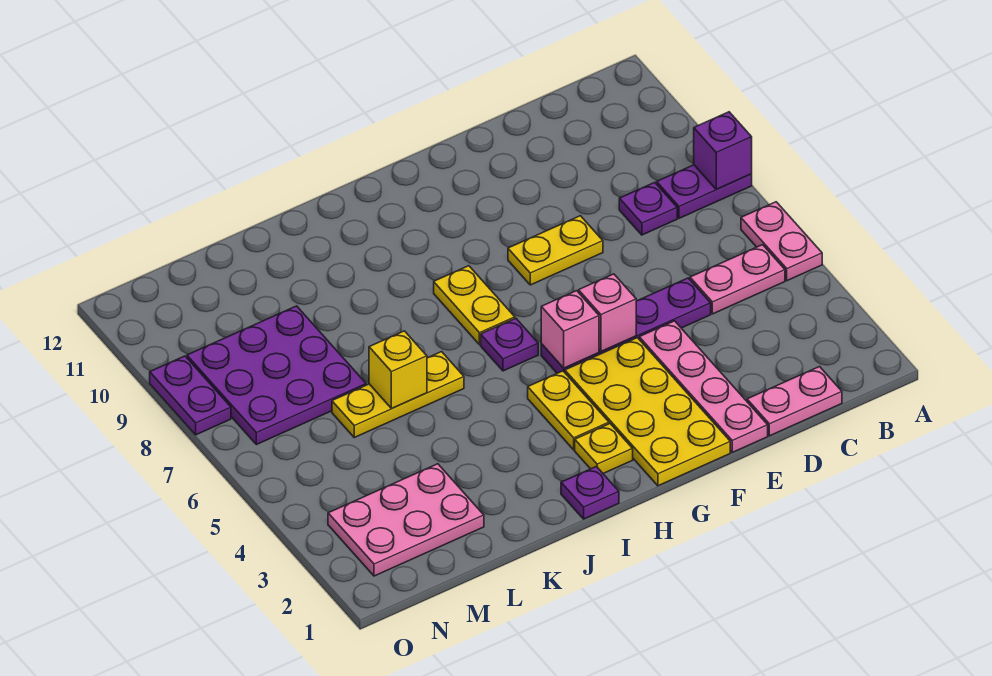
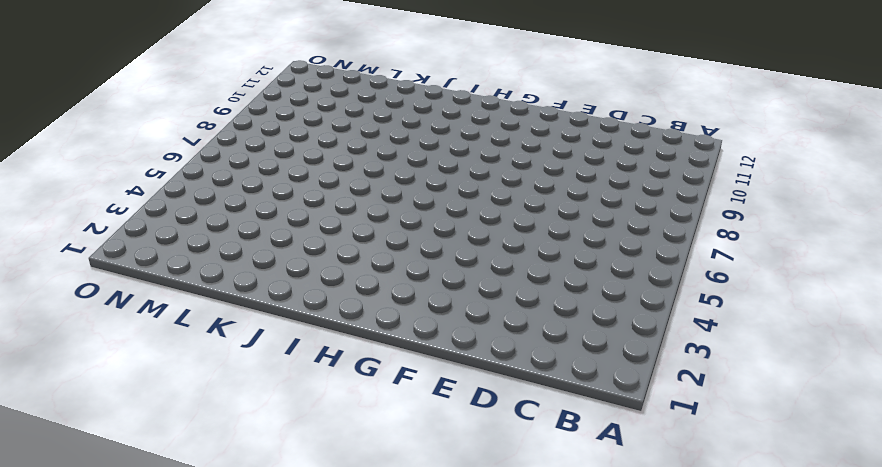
none -> pink plate A5:A6 level 1
none -> purple plate A8:B8 level 1
none -> pink plate B5:C5 level 1

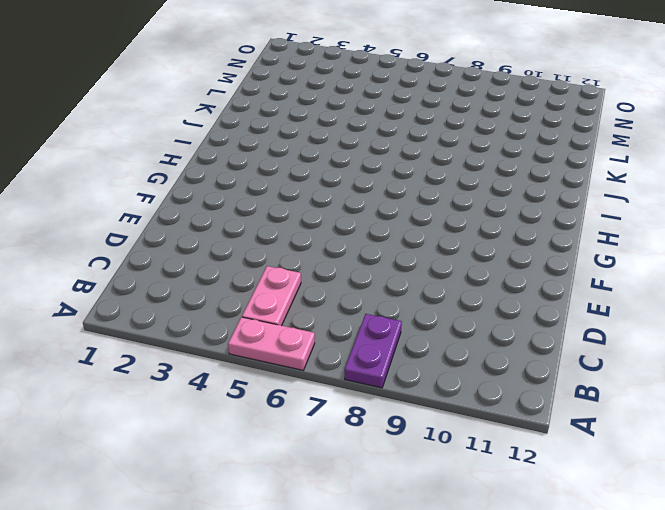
none -> pink plate C1:D1 level 1
none -> purple plate C8 level 1
none -> purple plate D5:G5 level 1

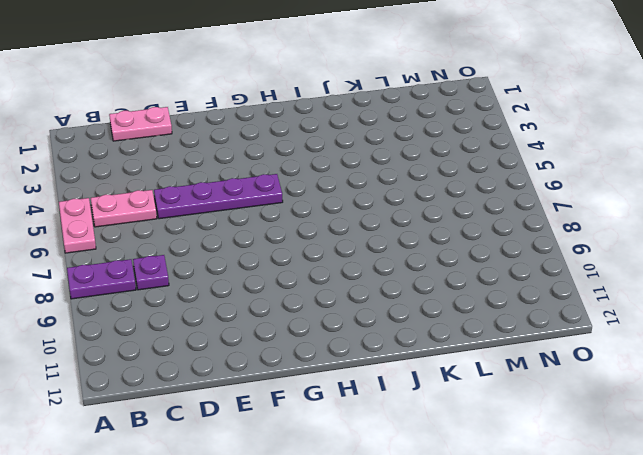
none -> pink plate E1:E4 level 1
none -> yellow plate E8:F8 level 1
none -> yellow plate F1:G4 level 1

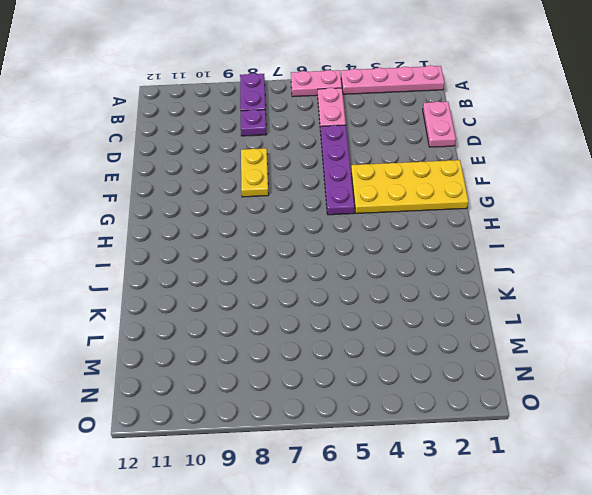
pink plate A1:A4 level 1 -> pink plate E1:E4 level 1
none -> yellow plate H2 level 1
none -> yellow plate H3:H4 level 1
none -> purple plate H6 level 1

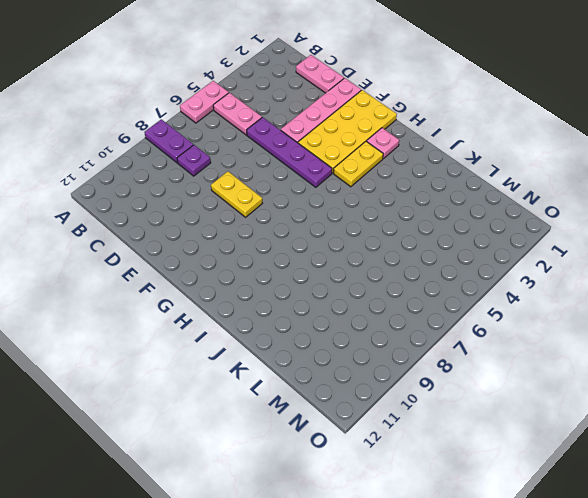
pink plate H2 level 1 -> yellow plate H2 level 1
none -> purple plate H6 level 1
none -> yellow plate H7:H8 level 1
none -> purple plate I1 level 1

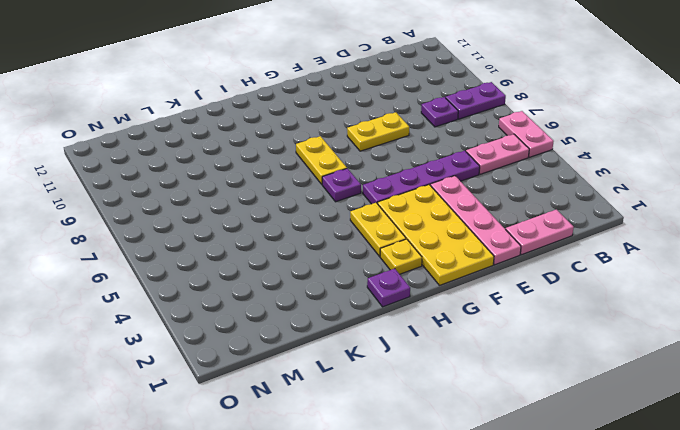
none -> yellow plate J6:L6 level 1
none -> pink plate L2:N3 level 1
none -> purple plate L7:N9 level 1

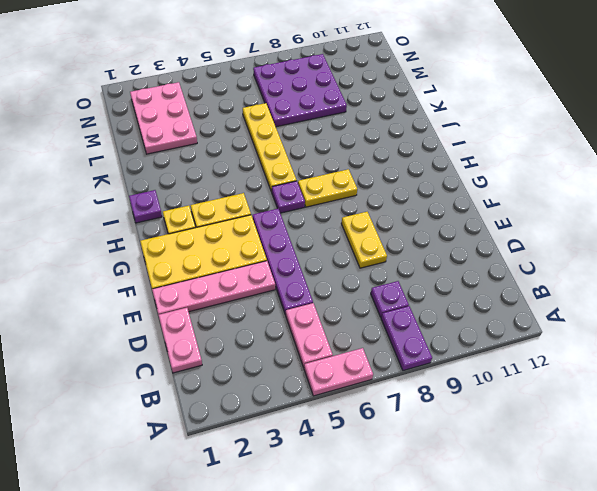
yellow plate I6:L6 level 1 -> yellow plate J6:L6 level 1
none -> purple plate O8:O9 level 1
none -> purple brick A8 level 2
none -> pink brick F5 level 2

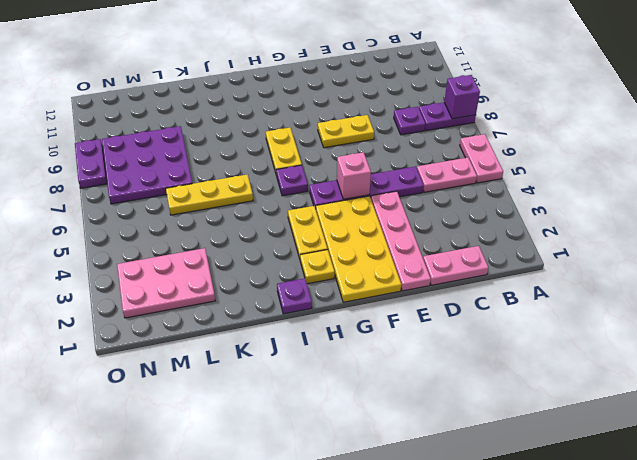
none -> pink brick G5 level 2
none -> yellow brick K6 level 2

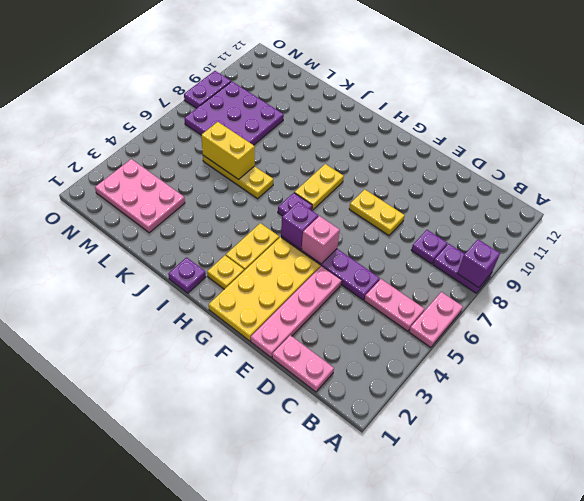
purple brick G5 level 2 -> pink brick G5 level 2
yellow brick K6:L6 level 2 -> yellow brick K6 level 2

